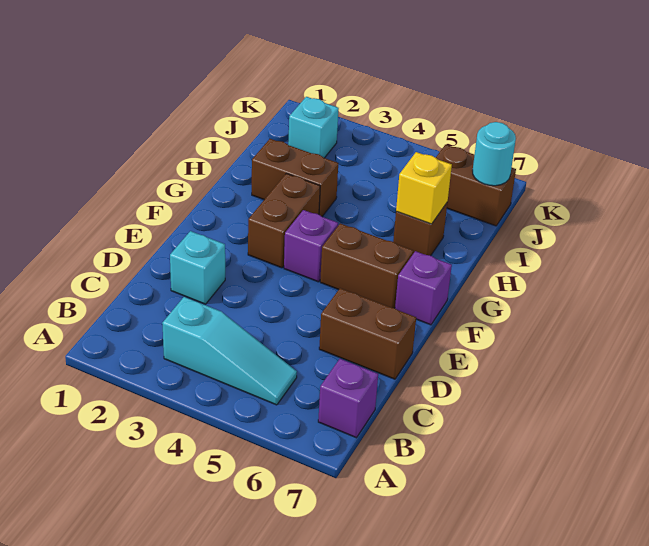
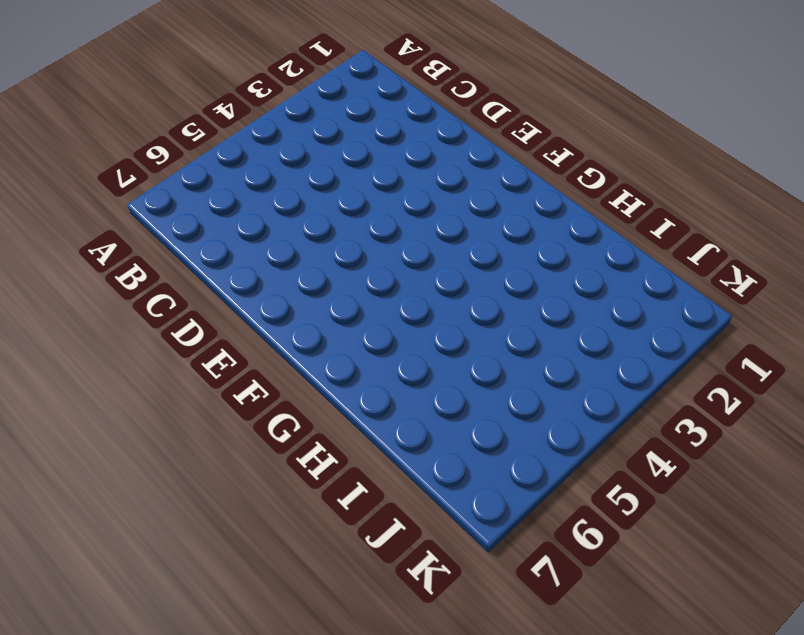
none -> cyan slope B3:B5 level 1 top 3
none -> purple brick B7 level 1
none -> cyan brick D2 level 1

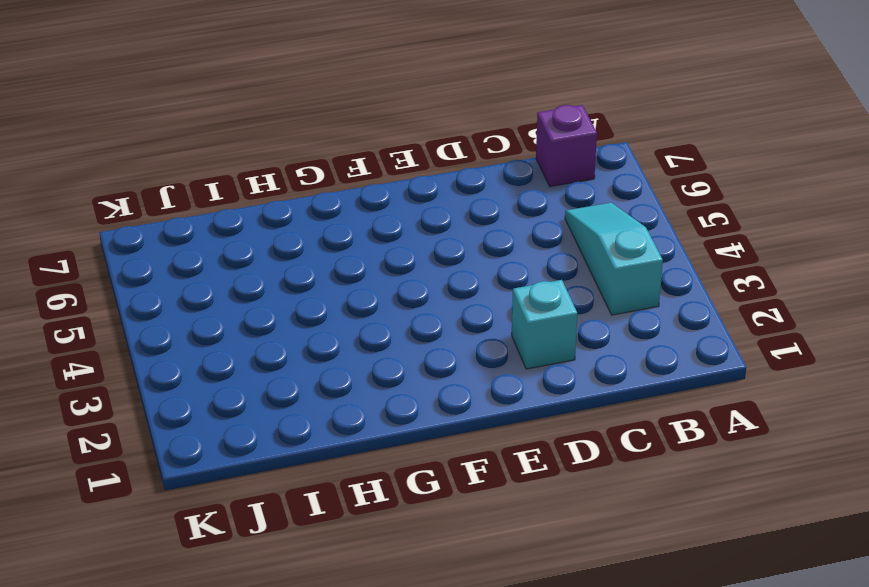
none -> brown brick D6:D7 level 1
none -> brown brick F3:G3 level 1
none -> purple brick F4 level 1

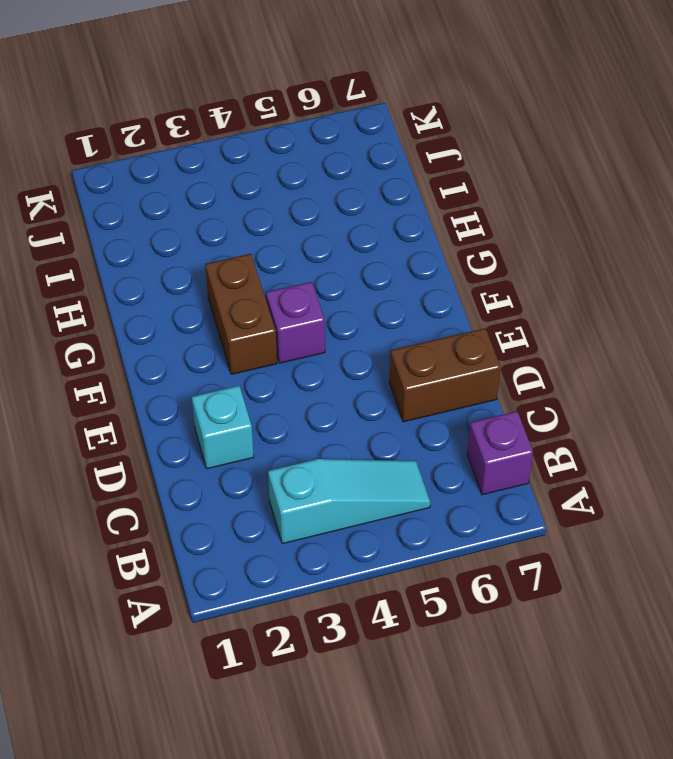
none -> brown brick F5:F6 level 1
none -> purple brick F7 level 1
none -> brown brick H2:H3 level 1

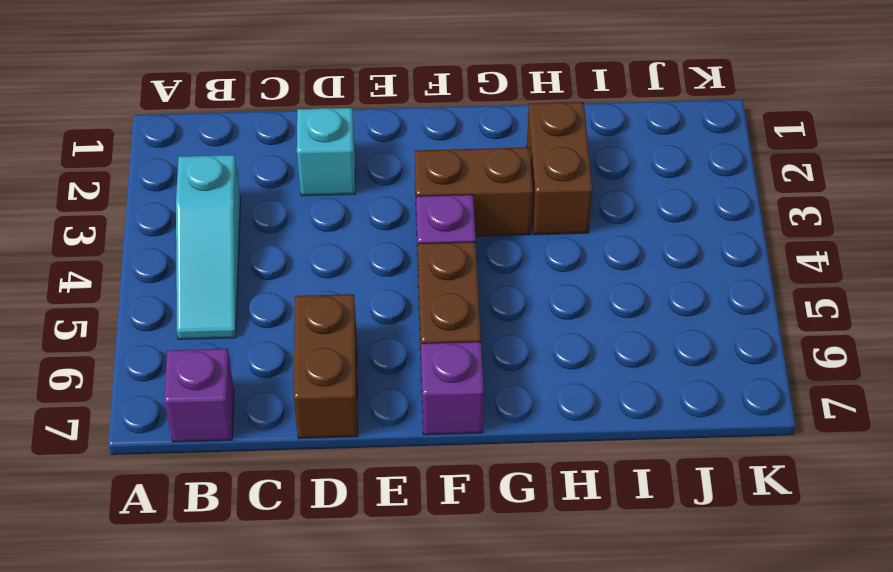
none -> brown brick H6 level 1
none -> cyan brick J2 level 1
none -> brown brick J6:J7 level 1

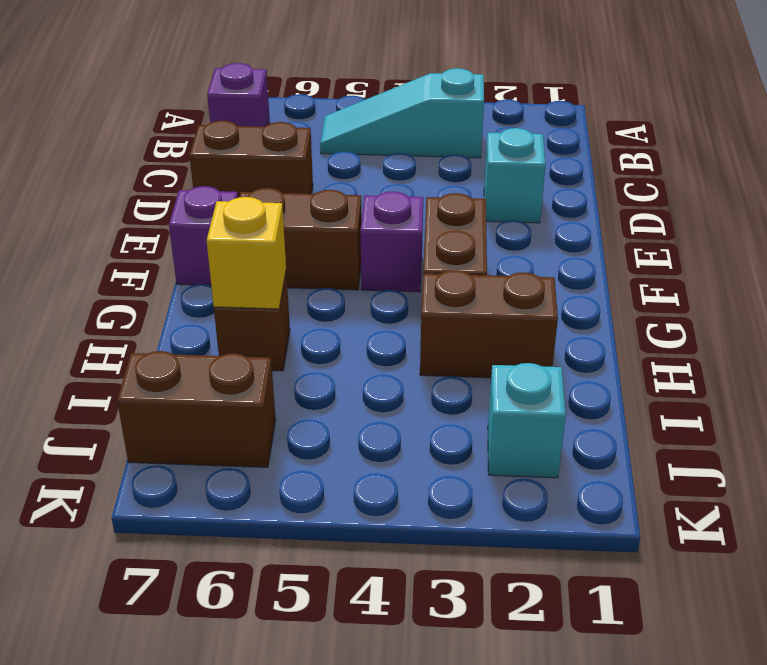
none -> cyan round brick J7 level 2

